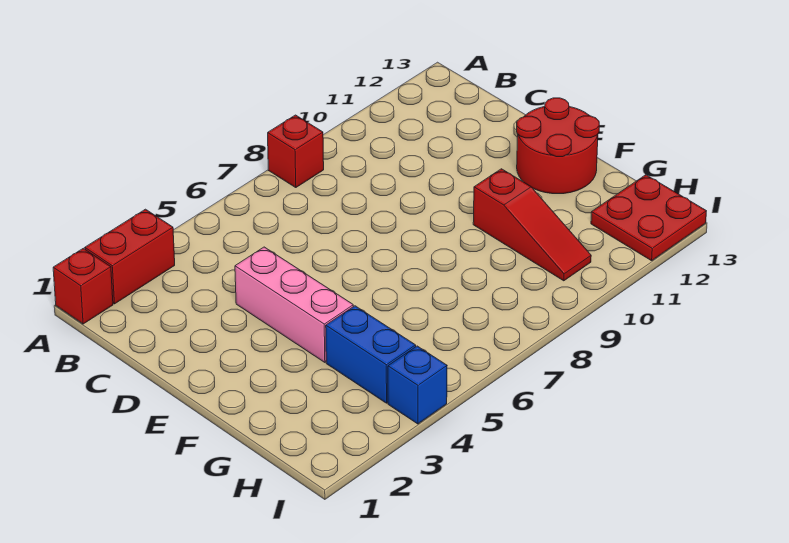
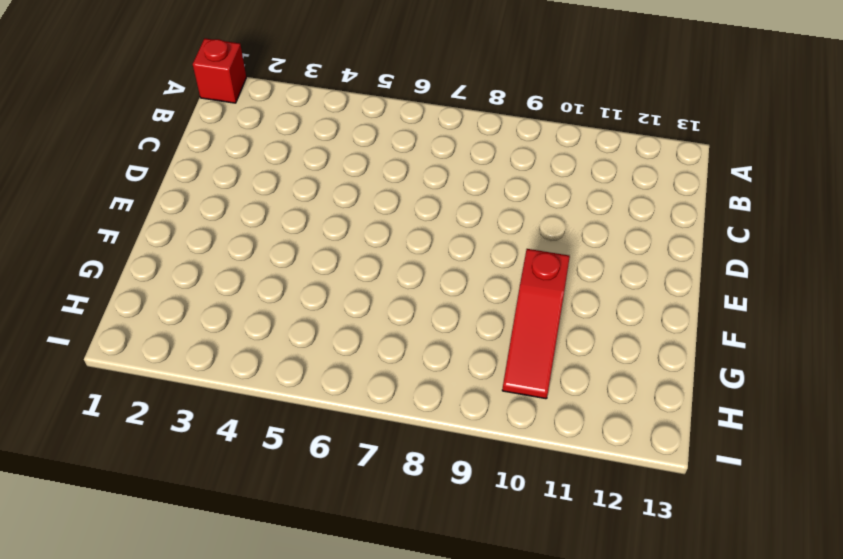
none -> red brick A2:A3 level 1
none -> red brick A8 level 1

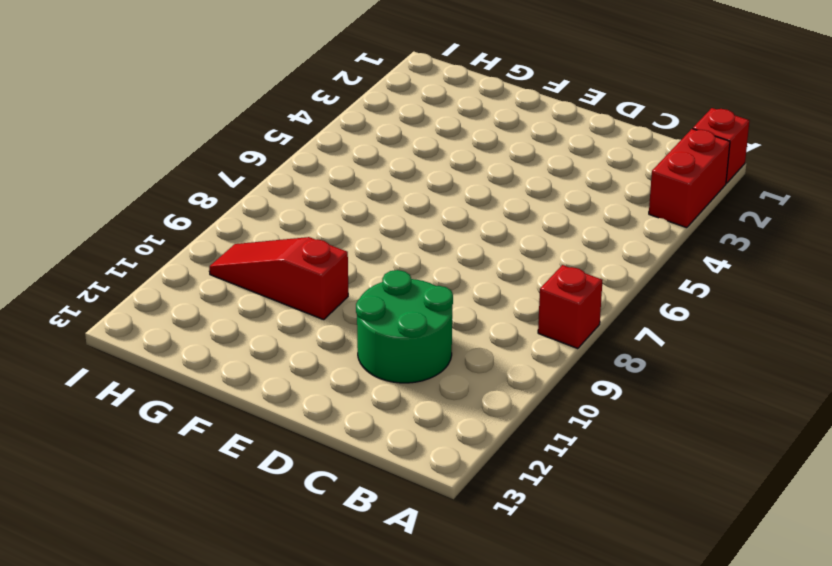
green round brick C10:D11 level 1 -> none
none -> pink brick D4:F4 level 1
none -> red round brick E12:F13 level 1

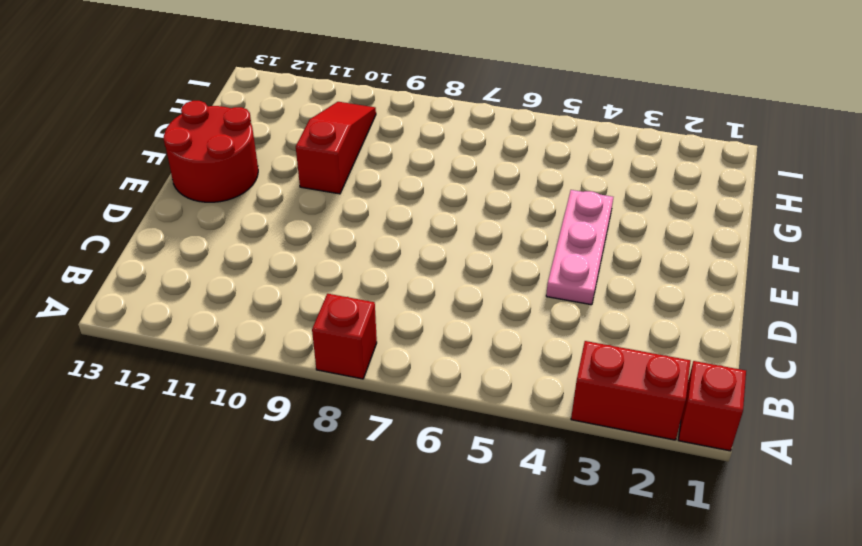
pink plate D4:F4 level 1 -> pink brick D4:F4 level 1
none -> blue brick G4:H4 level 1
none -> red plate H12:I13 level 1

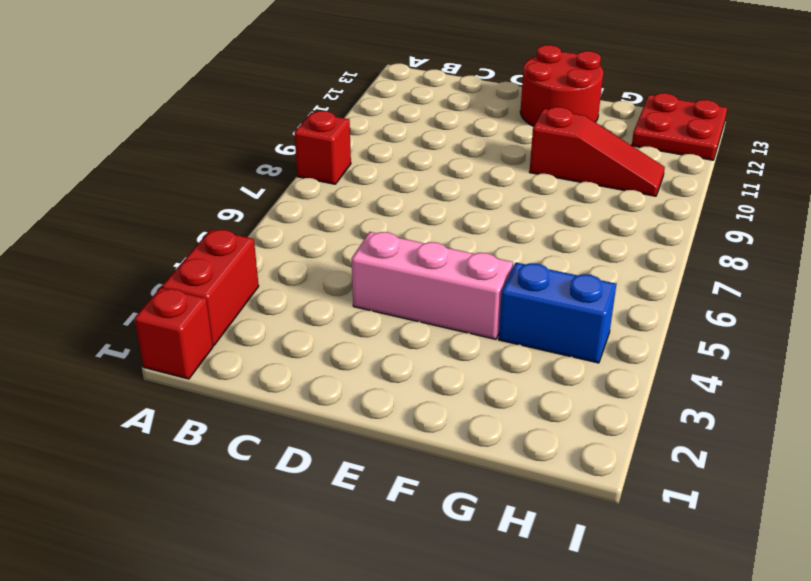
none -> blue brick I4 level 1

